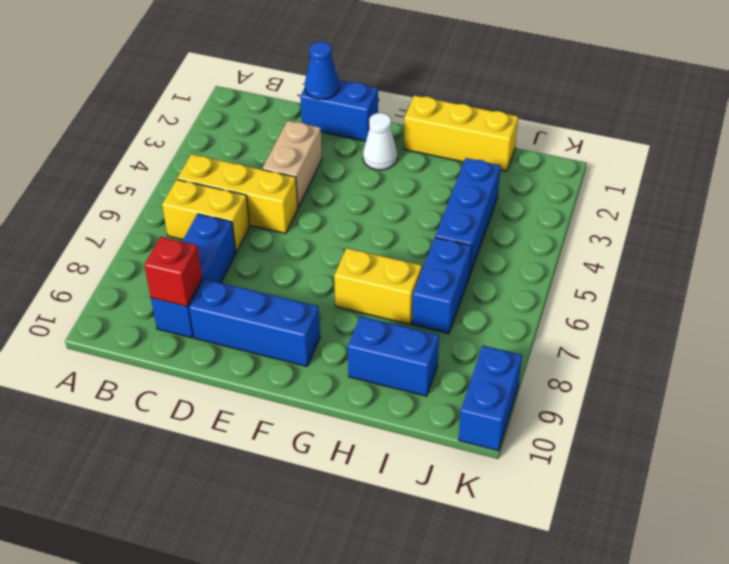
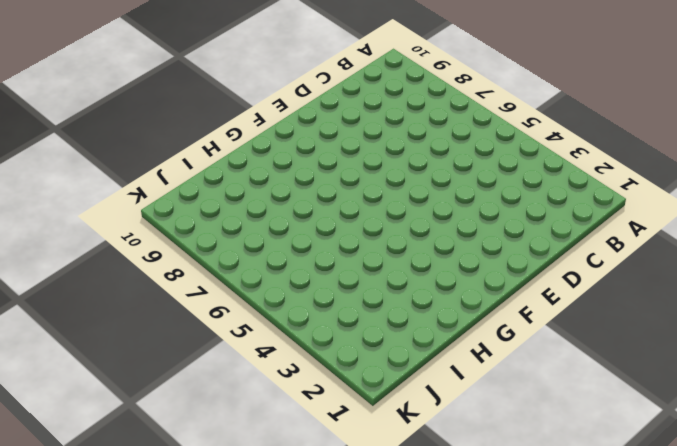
none -> yellow brick B5:D5 level 1
none -> yellow brick B6:C6 level 1
none -> blue brick C7:C9 level 1

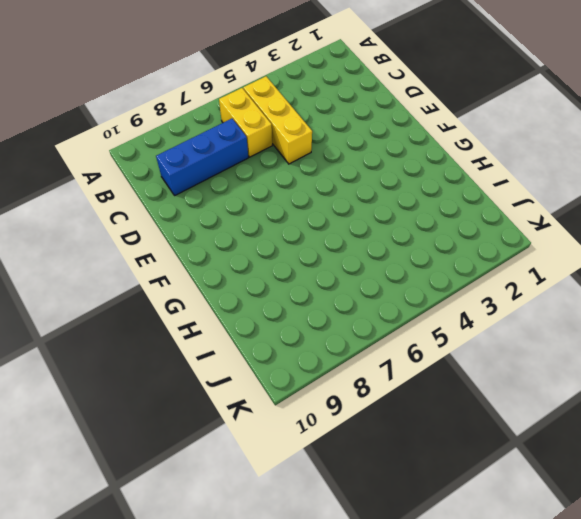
none -> blue brick D1:E1 level 1
none -> tan brick D3:D4 level 1
none -> blue brick D9:F9 level 1

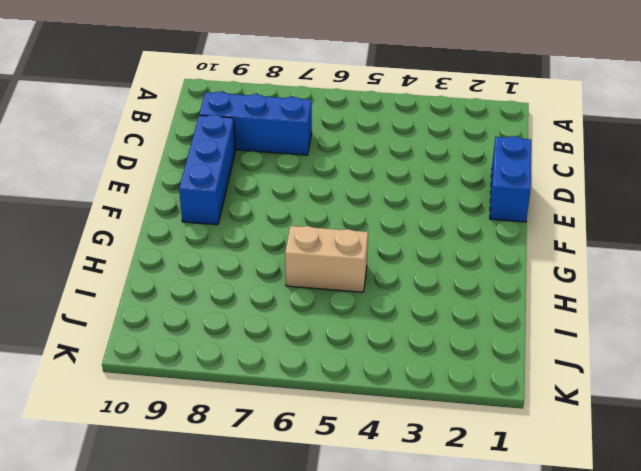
tan brick H5:H6 level 1 -> tan brick D3:D4 level 1
none -> yellow brick B5:D5 level 1
none -> yellow brick B6:C6 level 1
none -> white cone F2 level 1

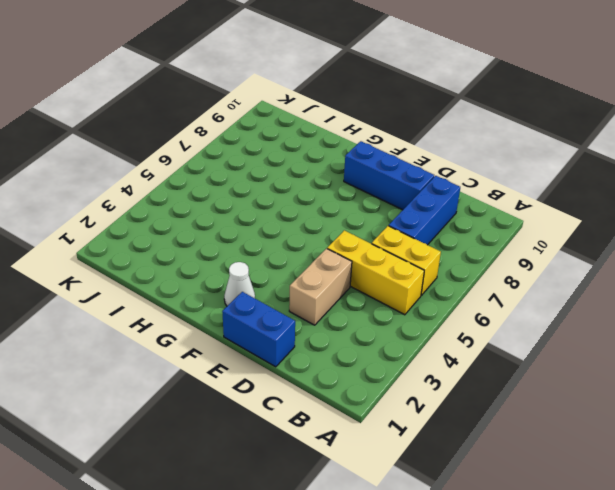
none -> yellow brick G1:I1 level 1
none -> yellow brick G7:H7 level 1
none -> blue brick H9:I9 level 1

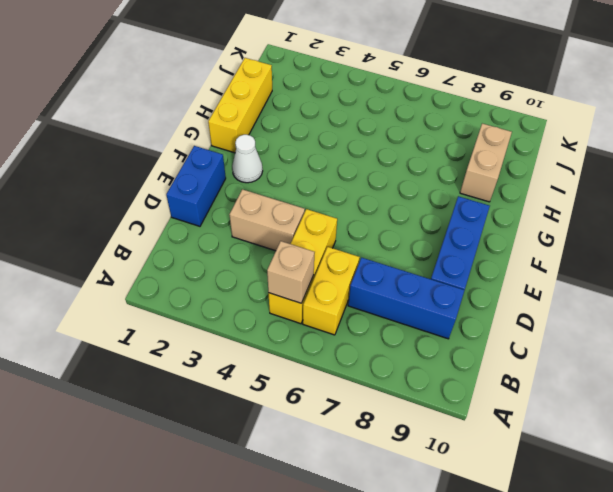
tan brick B5 level 2 -> none
tan brick H9:I9 level 1 -> blue brick H9:I9 level 1
none -> yellow brick G7:H7 level 1
none -> blue brick I3:I5 level 1
none -> blue brick I6:I7 level 1

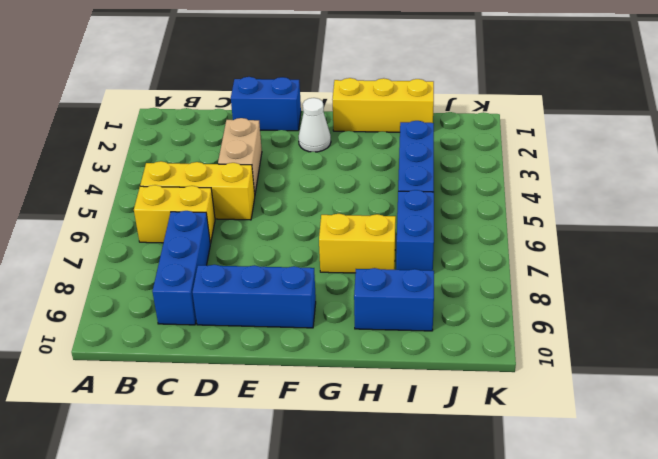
none -> blue brick K9:K10 level 1
none -> red brick C9 level 2
none -> blue cone D1 level 2

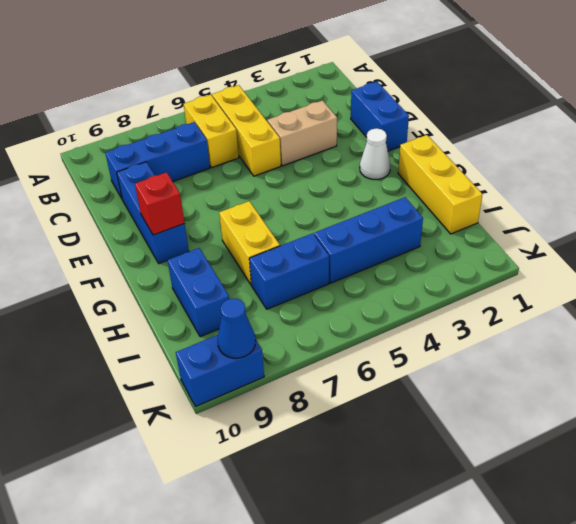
red brick F9 level 2 -> red brick C9 level 2
blue cone K9 level 2 -> blue cone D1 level 2

